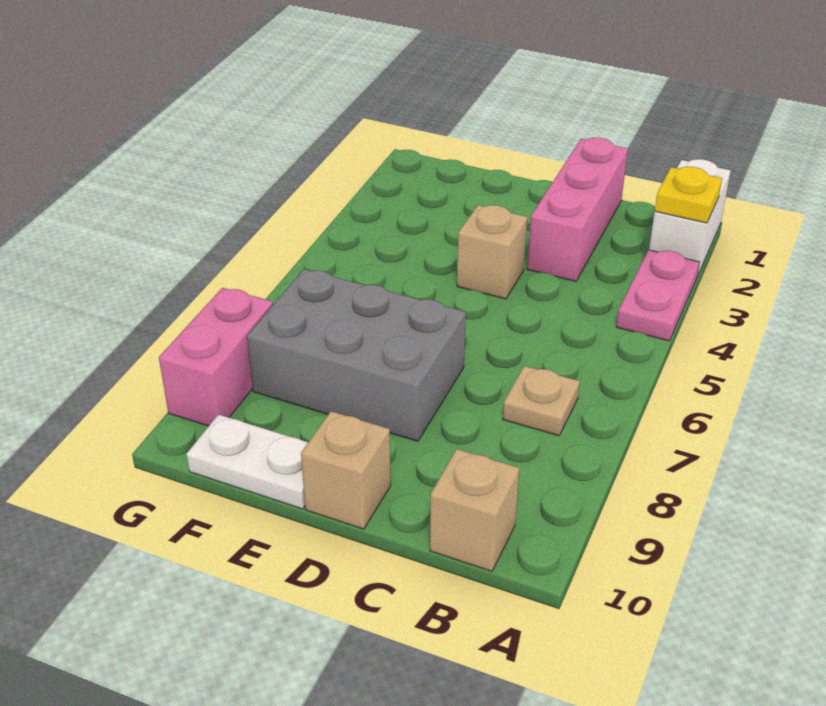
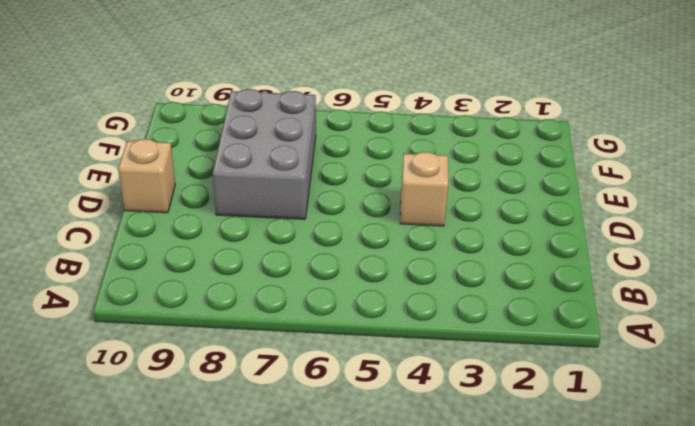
none -> white brick A1:A2 level 1
none -> pink plate A3:A4 level 1

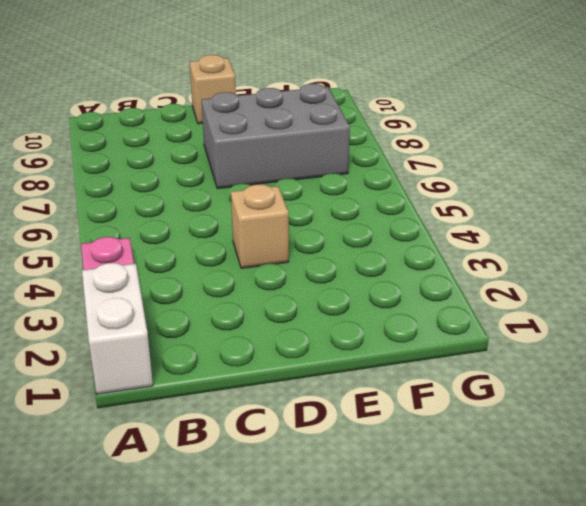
none -> tan plate B7 level 1
none -> tan brick B10 level 1

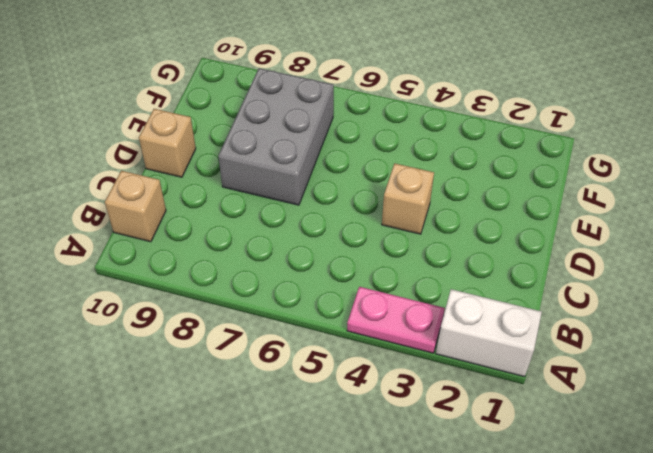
none -> tan plate B7 level 1
none -> pink brick C1:C3 level 1

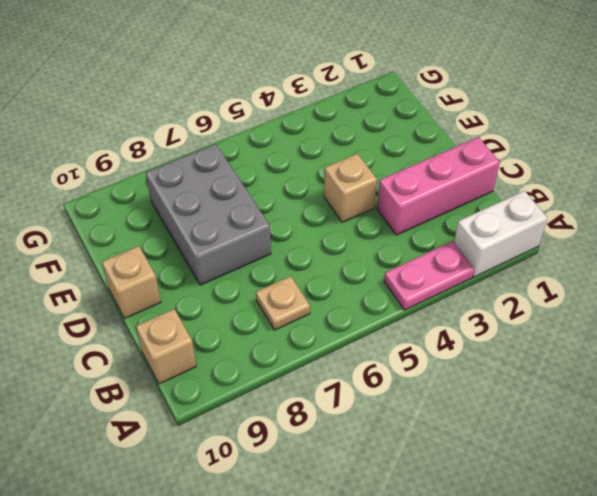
none -> white plate E10:F10 level 1
none -> pink brick G8:G9 level 1

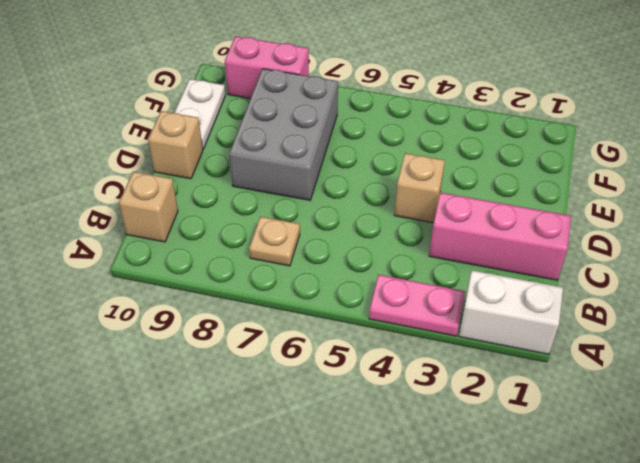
none -> yellow plate A2 level 2

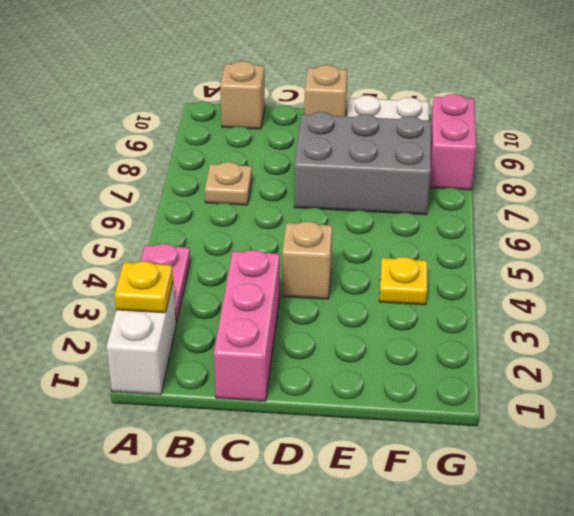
yellow plate F4 level 1 -> none

